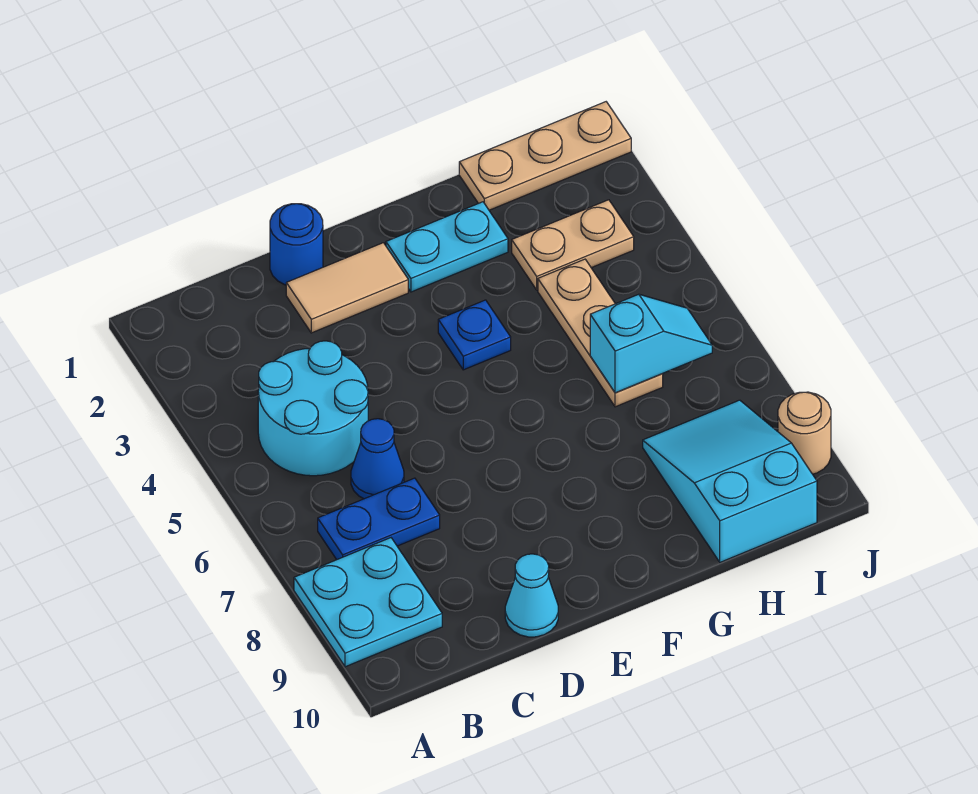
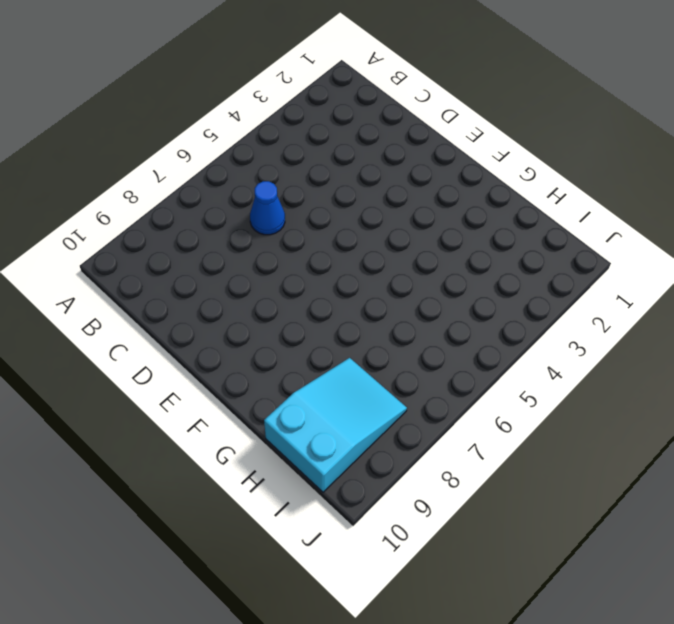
none -> cyan plate A8:B9 level 1
none -> cyan round brick B4:C5 level 1
none -> blue plate B7:C7 level 1

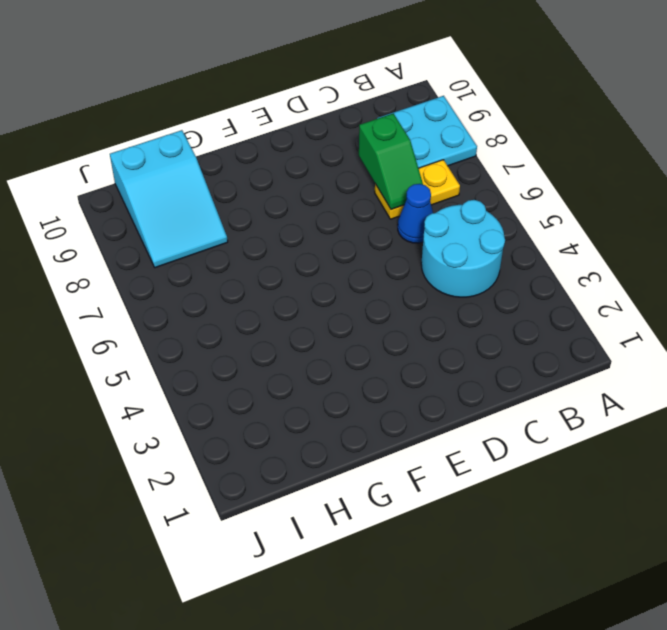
yellow plate B7:C7 level 1 -> blue plate B7:C7 level 1
green slope C7:C8 level 2 top 8 -> none
none -> blue round brick D1 level 1
none -> tan tile D2:E2 level 1
none -> cyan cone D10 level 1

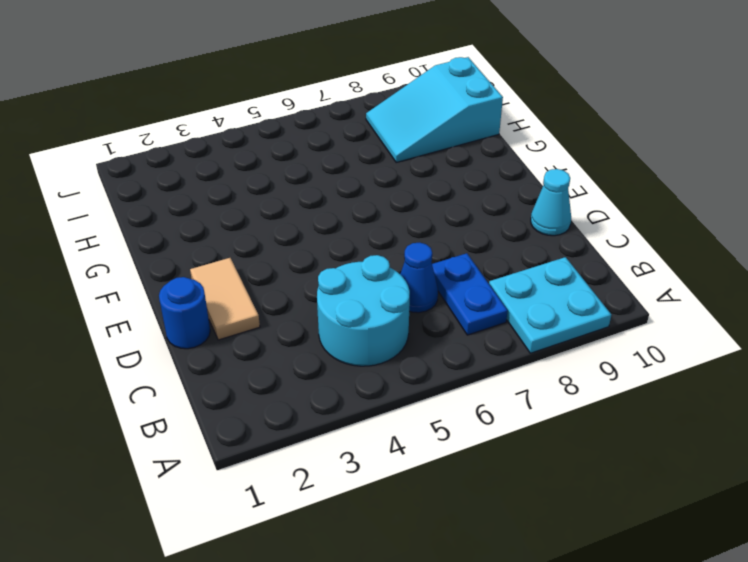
none -> cyan plate F2:G2 level 1
none -> blue plate F4 level 1
none -> tan plate H1:J1 level 1

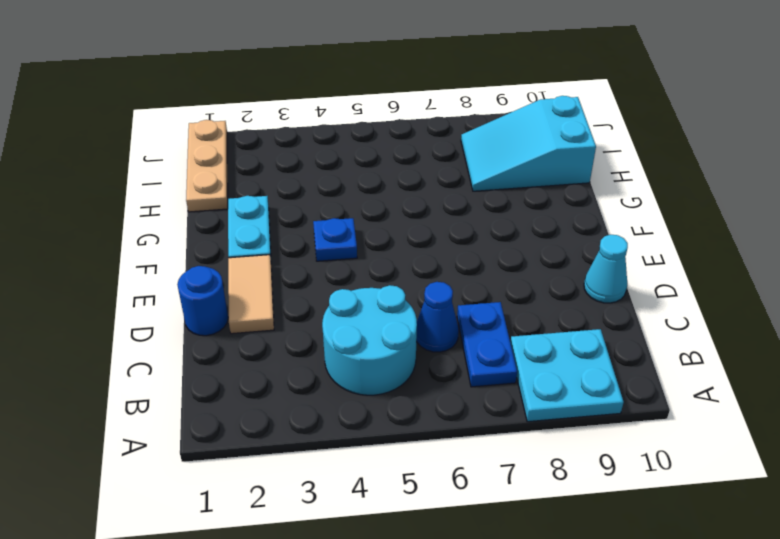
none -> tan plate H3:I3 level 1
none -> tan plate H4:H6 level 1
none -> tan round brick J9 level 1

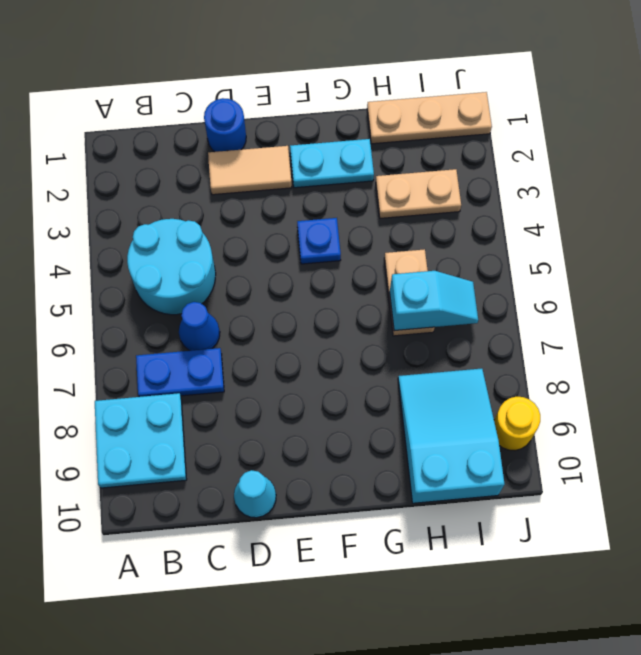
tan plate H5:H6 level 1 -> tan plate H4:H6 level 1
yellow round brick J9 level 1 -> tan round brick J9 level 1

